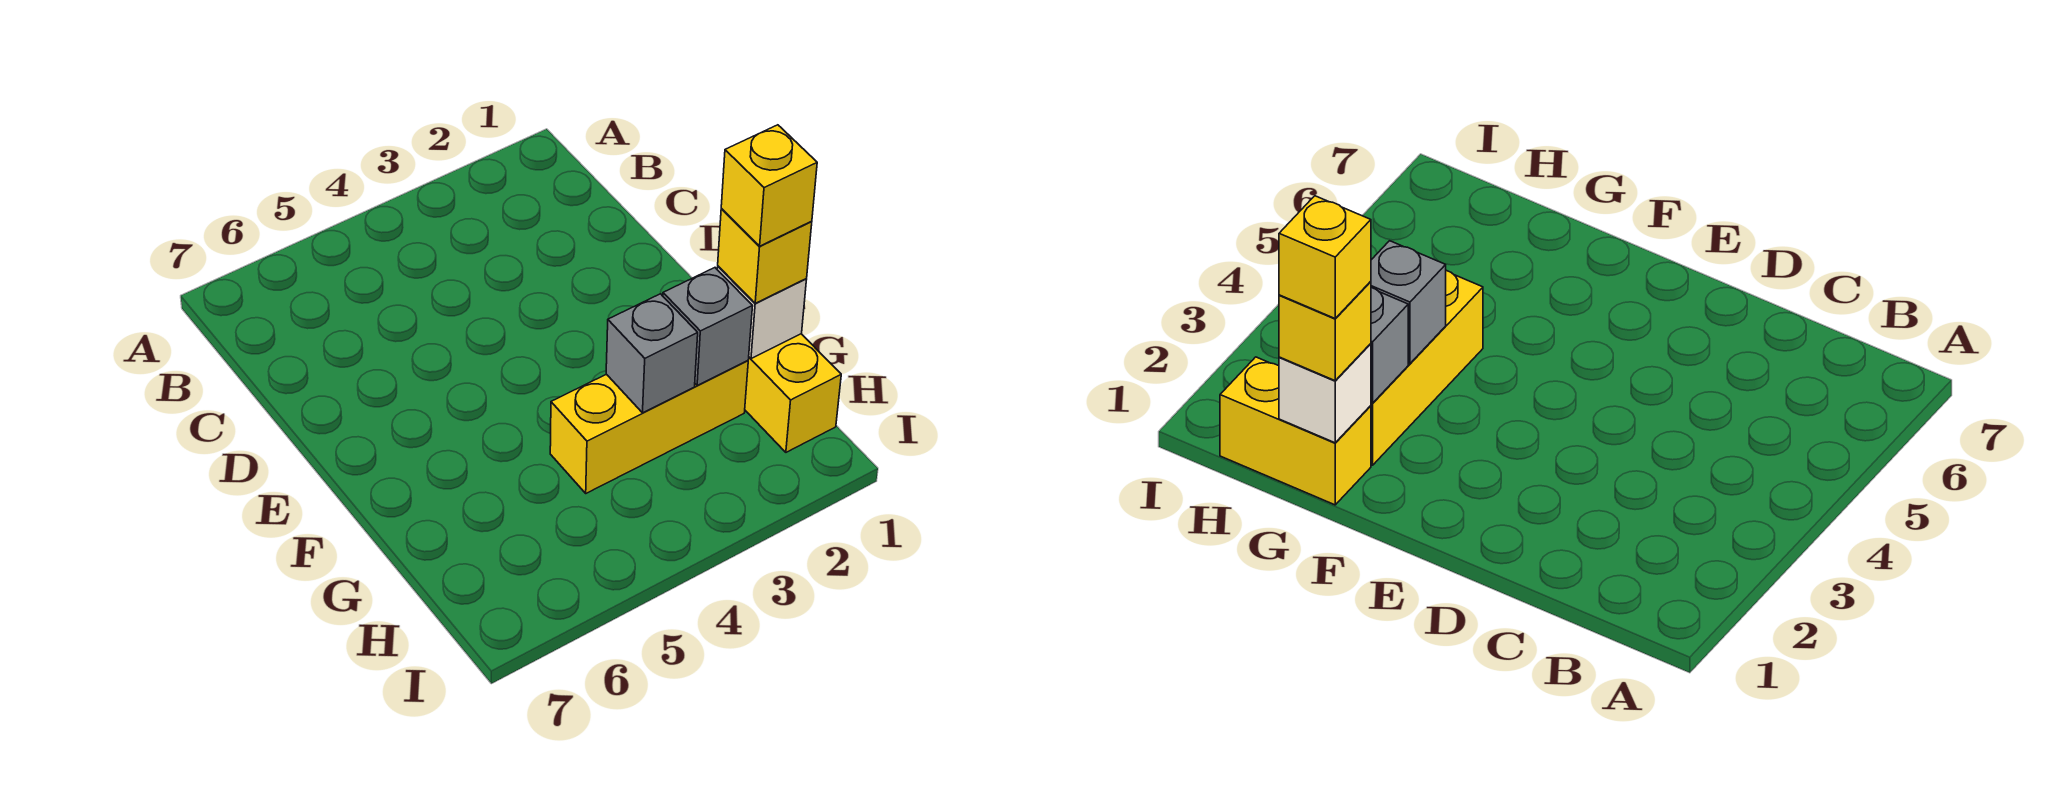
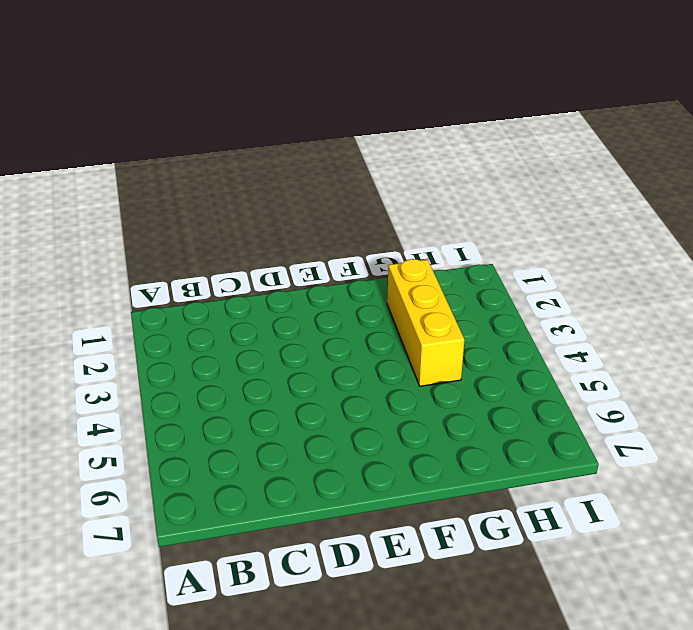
none -> yellow brick G1:H1 level 1
none -> white brick G1 level 2

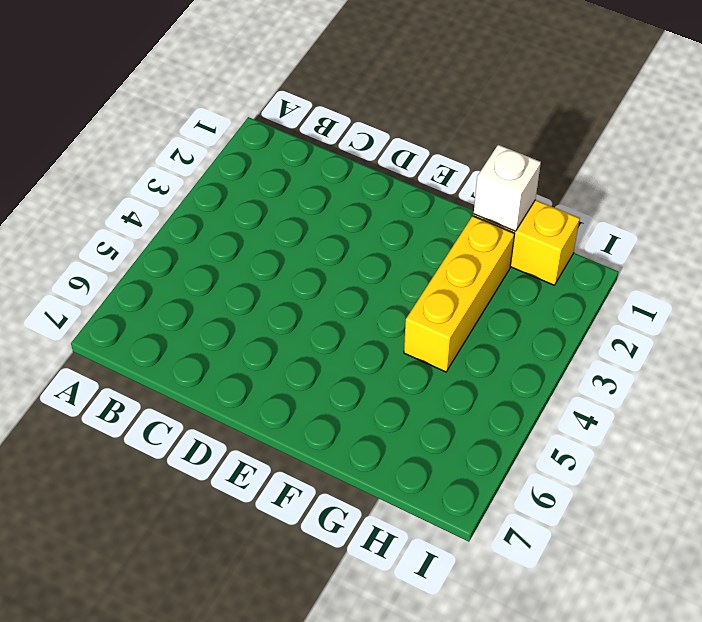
none -> grey brick G2 level 2
none -> grey brick G3 level 2

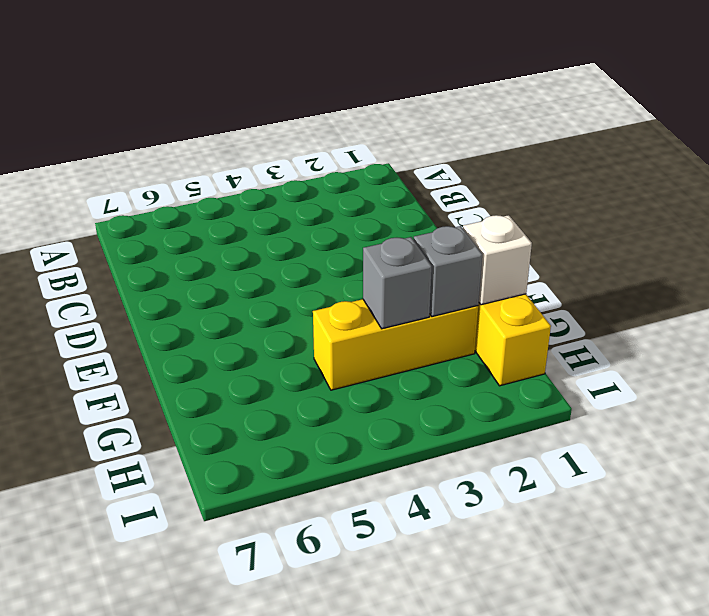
none -> yellow brick G1 level 3
none -> yellow brick G1 level 4

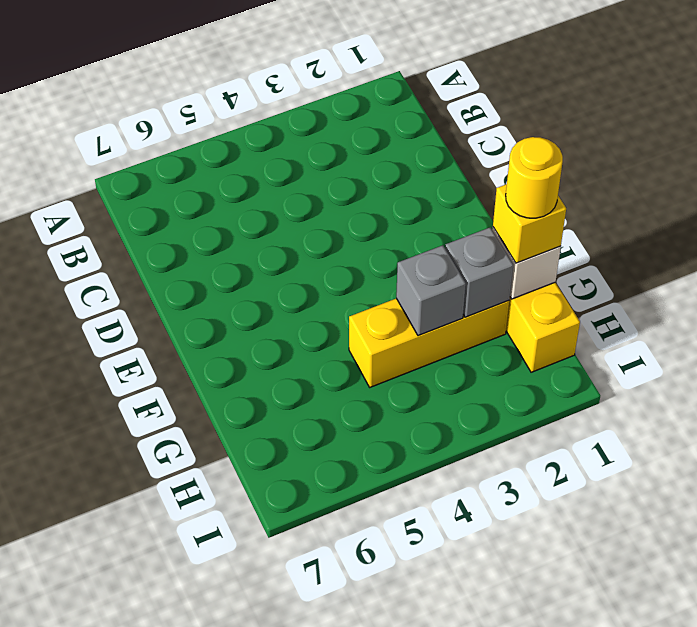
yellow round brick G1 level 4 -> yellow brick G1 level 4

